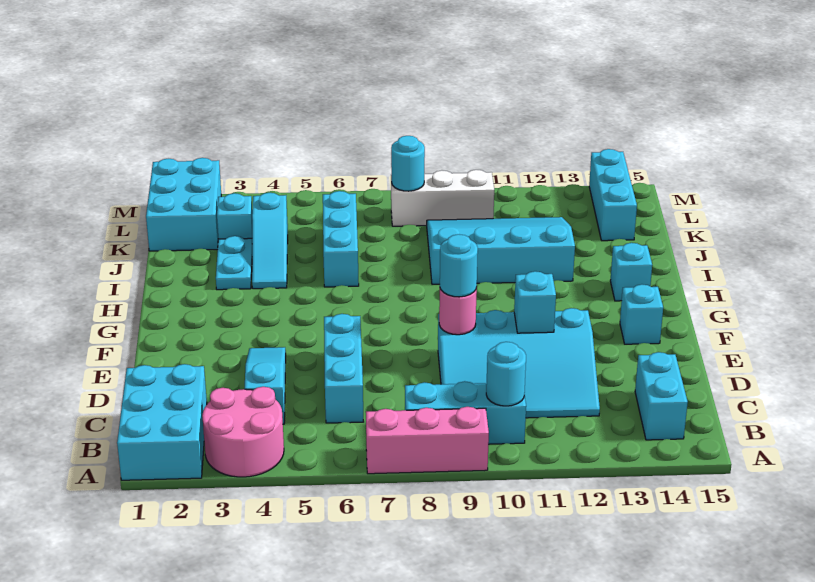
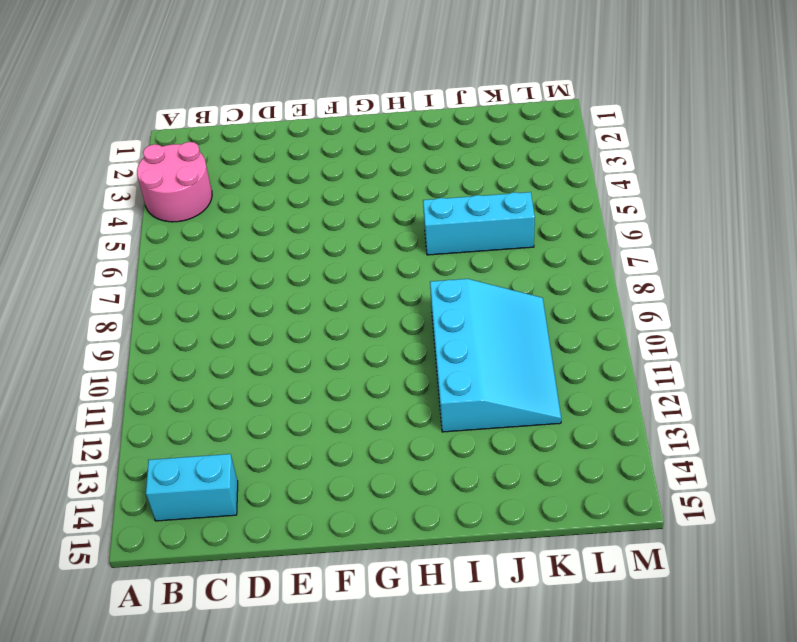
none -> cyan brick A1:C2 level 1
none -> pink brick A7:A9 level 1
none -> cyan brick B8:B10 level 1

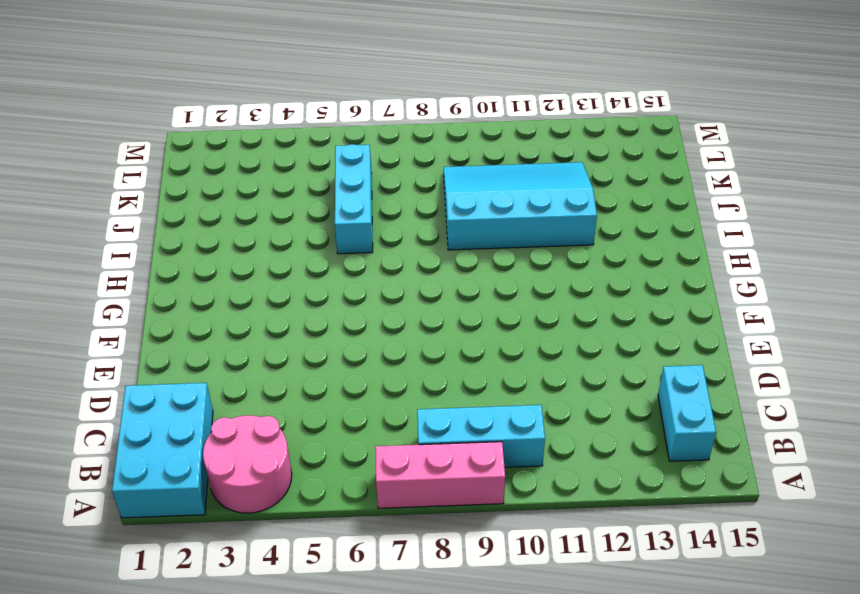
none -> cyan slope C4:E4 level 1 top C
none -> cyan brick C6:E6 level 1
none -> cyan slope C9:E12 level 1 top E

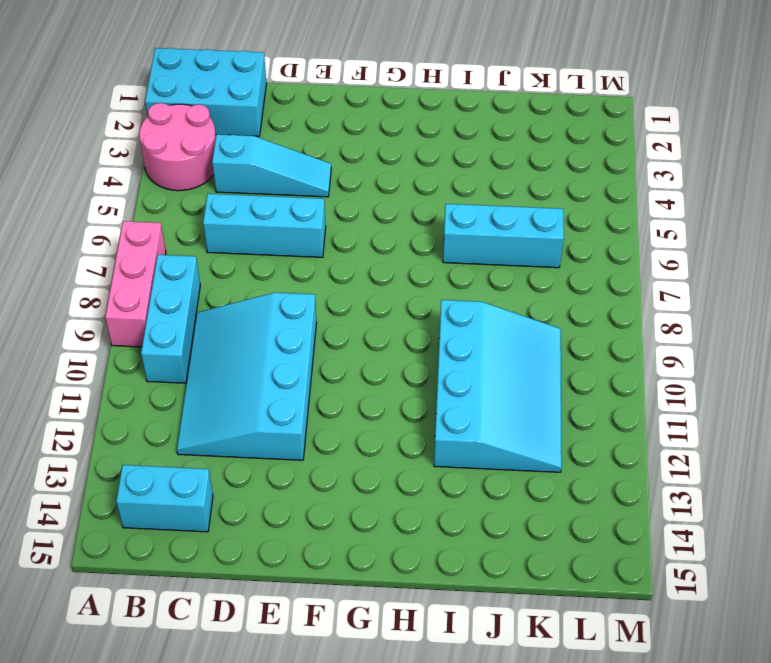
none -> cyan brick F14 level 1
none -> cyan brick H14 level 1
none -> cyan plate I3:J3 level 1

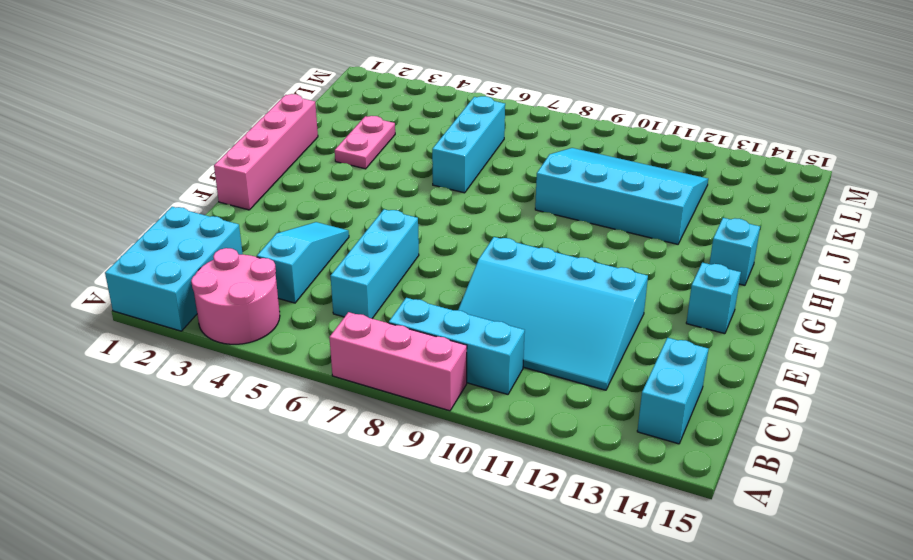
pink brick F1:I1 level 1 -> none
pink plate I3:J3 level 1 -> cyan plate I3:J3 level 1
none -> cyan slope I4:K4 level 1 top K
none -> cyan brick K1:M2 level 1
none -> cyan brick K3 level 1

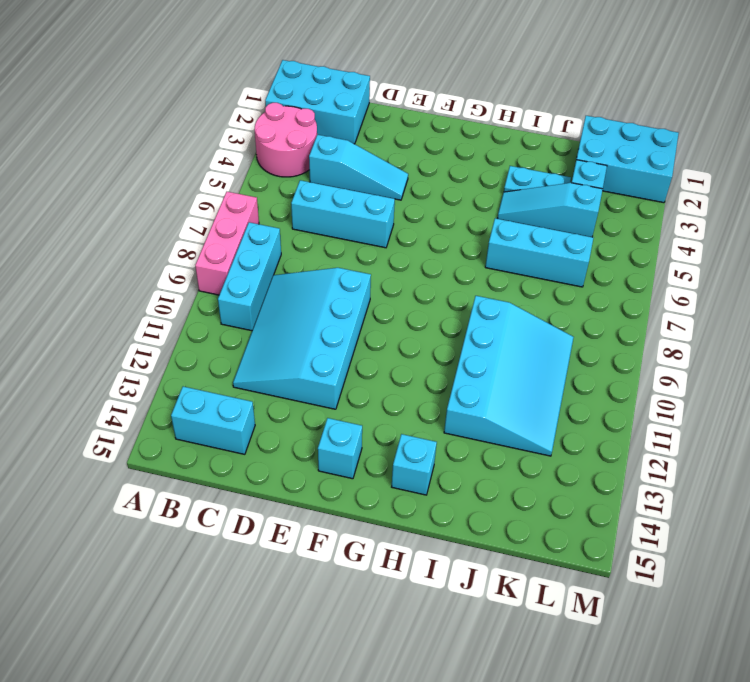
none -> cyan brick K14:M14 level 1
none -> white brick L8:L10 level 1
none -> cyan round brick B10 level 2

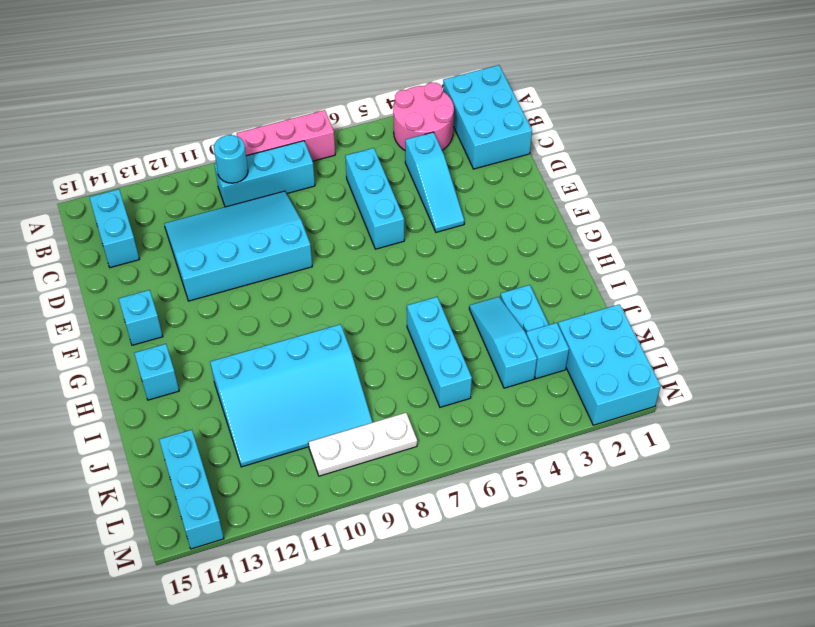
white plate L8:L10 level 1 -> white brick L8:L10 level 1
none -> pink round brick E9 level 2
none -> cyan brick E11 level 2
none -> cyan round brick L8 level 2

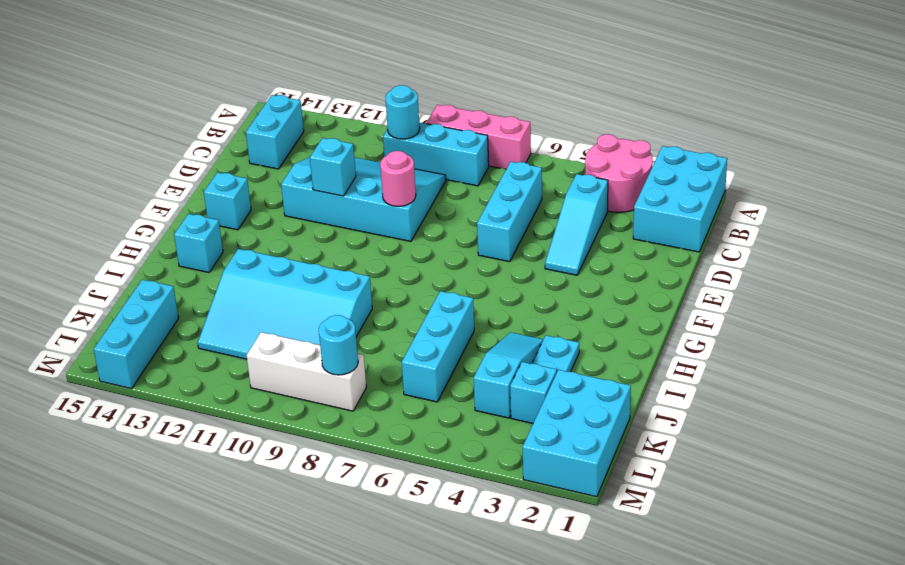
none -> cyan round brick E9 level 3

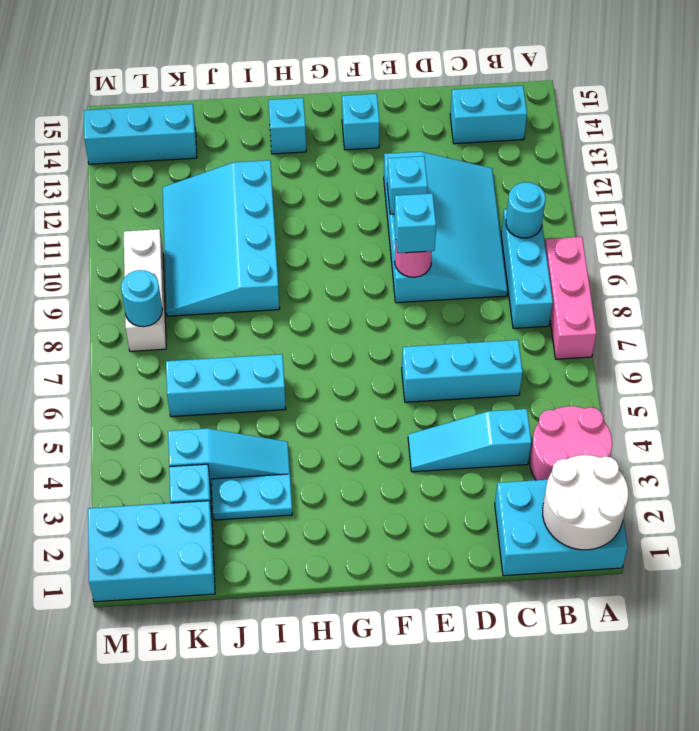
white round brick A1:B2 level 2 -> none
cyan brick E9 level 3 -> cyan round brick E9 level 3

